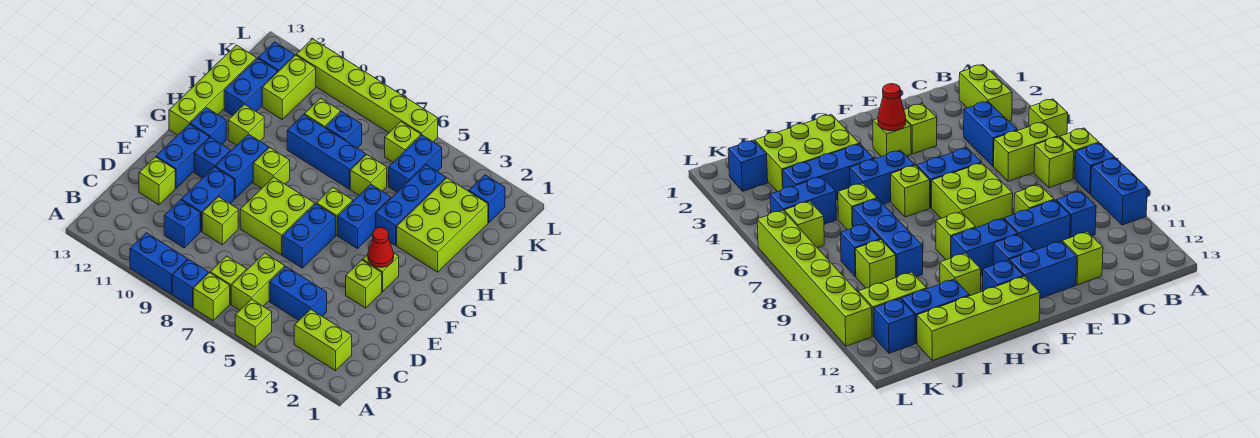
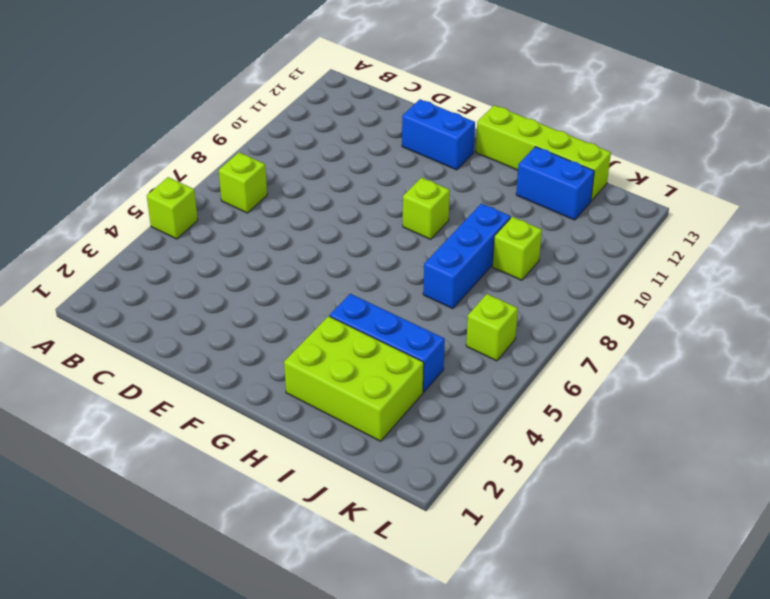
none -> lime brick A7 level 1
none -> blue brick A8 level 1
none -> blue brick A9:A10 level 1
none -> lime brick B2:B3 level 1

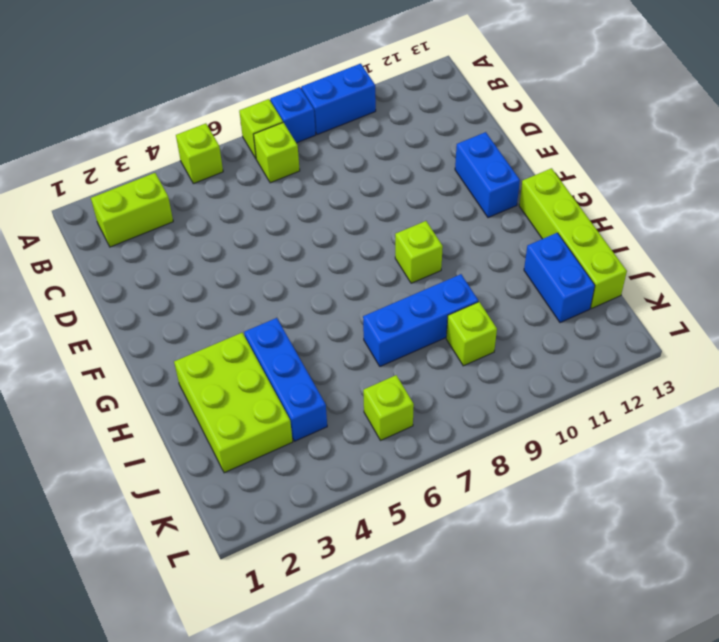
none -> lime brick B6:C6 level 1
none -> blue brick C4:C5 level 1
none -> blue brick C10 level 1
none -> lime brick D9 level 1

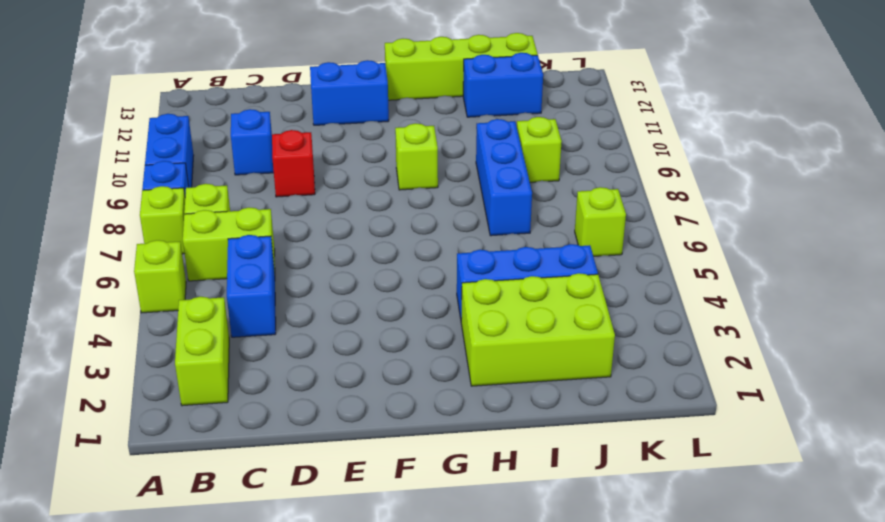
red brick D9 level 1 -> lime brick D9 level 1
none -> blue brick D10:E10 level 1
none -> lime brick D12 level 1
none -> lime brick E3 level 1
none -> blue brick E6:F6 level 1

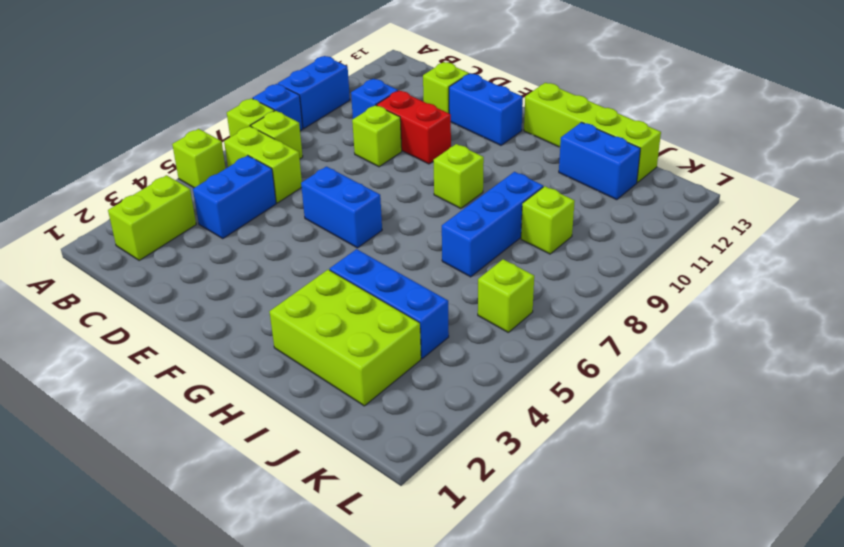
red brick D10:E10 level 1 -> blue brick D10:E10 level 1
none -> lime brick E3 level 1
none -> lime brick E7:F8 level 1
none -> lime brick F3 level 1
none -> blue brick F10:G10 level 1

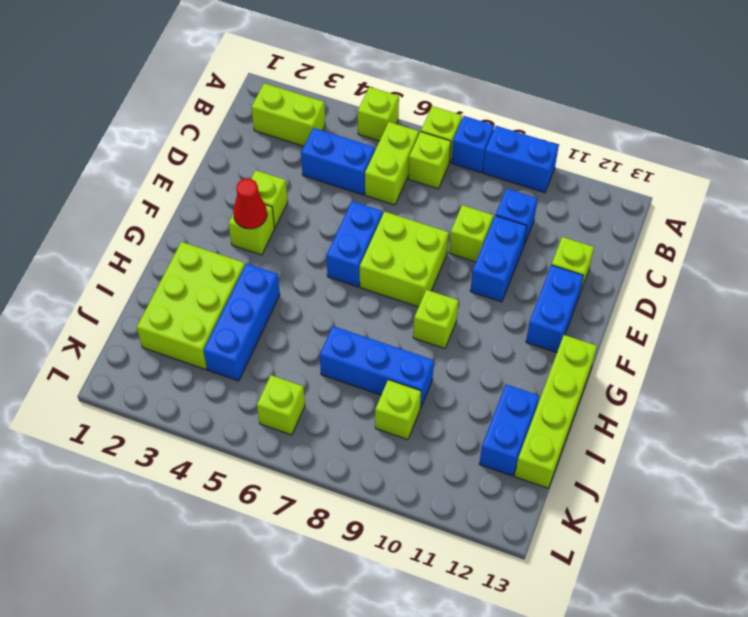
none -> blue brick F10:G10 level 1
none -> blue brick F11 level 1
none -> blue brick G5:H5 level 1
none -> lime brick G6 level 1

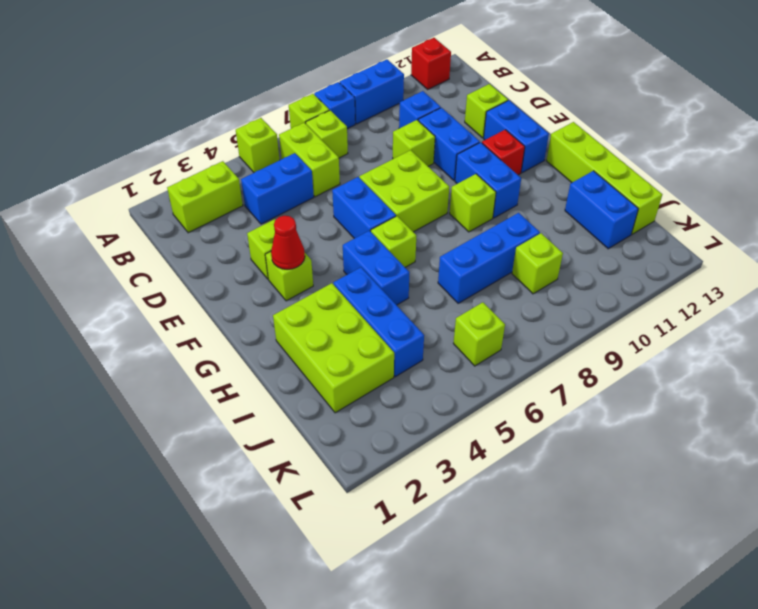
red brick A12 level 1 -> none
red brick F11 level 1 -> blue brick F11 level 1
none -> blue brick G12 level 1
none -> lime brick H11 level 1
none -> lime brick I6 level 1
none -> blue brick J5:K5 level 1

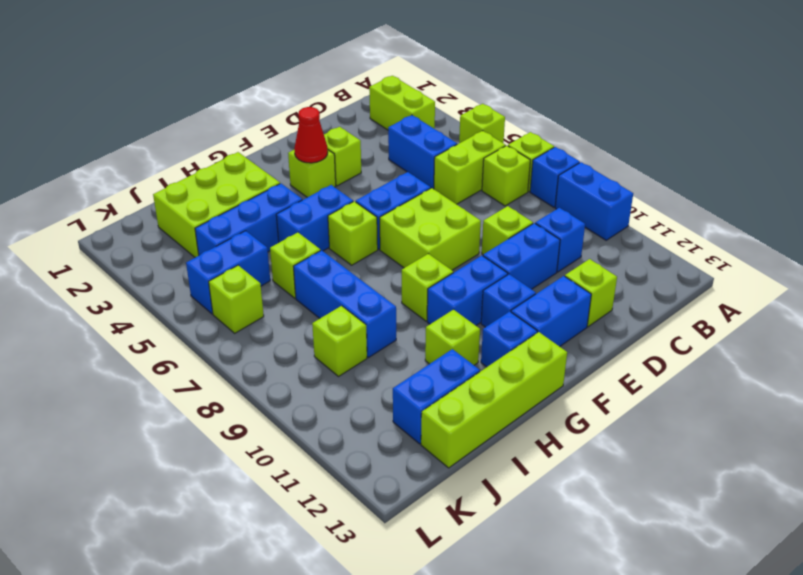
none -> blue brick J8 level 1
none -> lime brick J11:K11 level 1
none -> blue brick K2 level 1
none -> blue brick K12 level 1

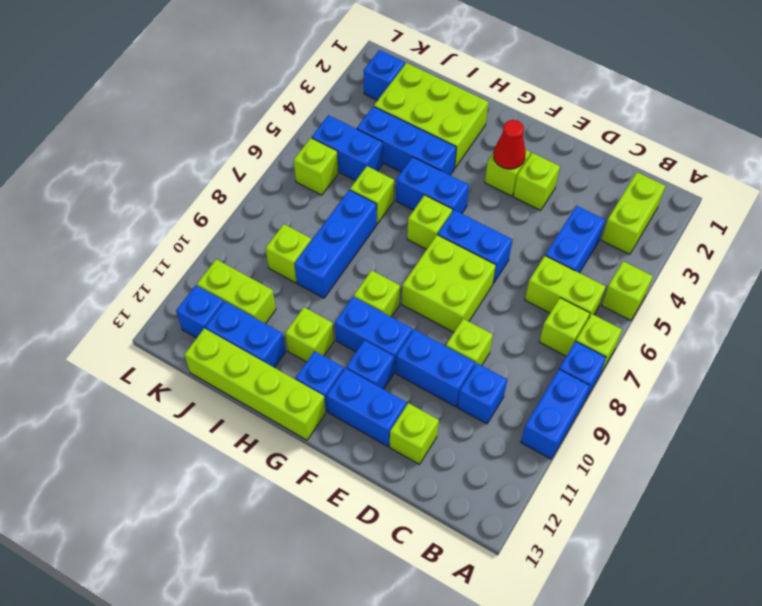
none -> blue brick J8 level 1
none -> lime brick L6:L11 level 1

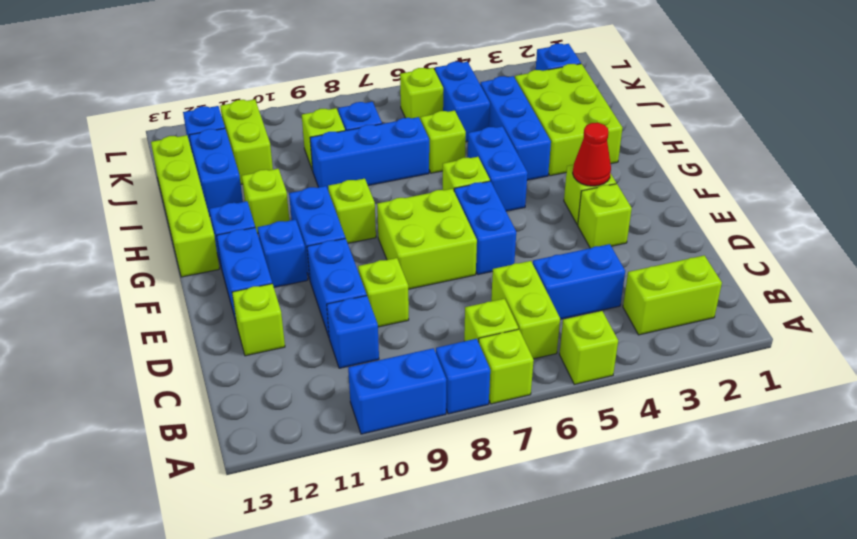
none -> lime brick L6:L11 level 1

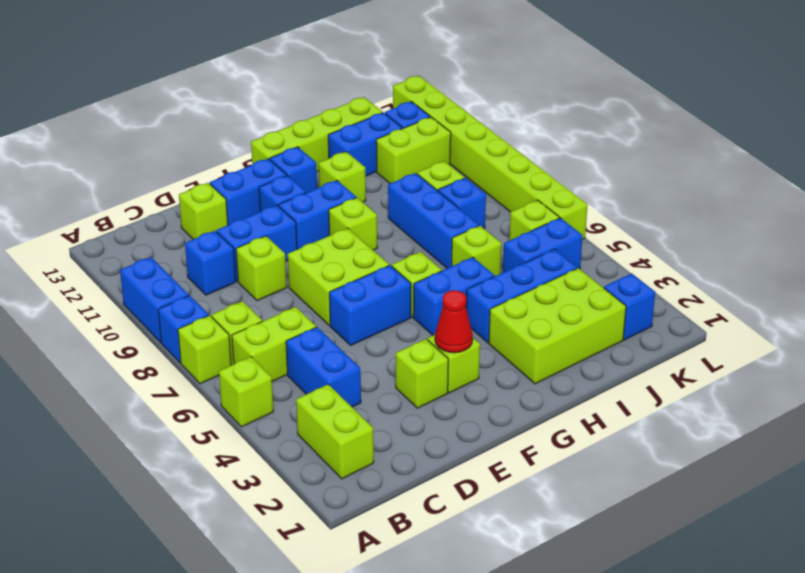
lime brick L6:L13 level 1 -> lime brick L6:L11 level 1

